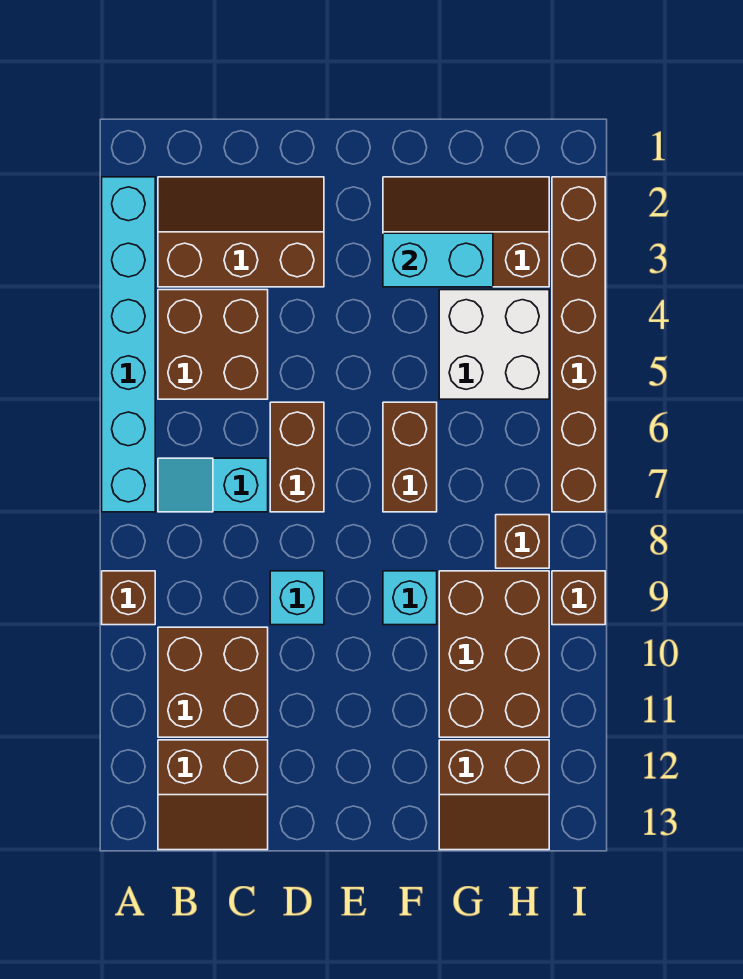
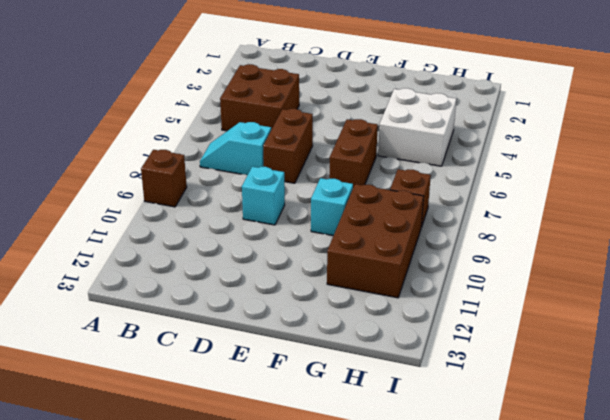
none -> cyan brick A2:A7 level 1
none -> brown slope B2:D3 level 1 top 3
none -> brown brick B10:C11 level 1

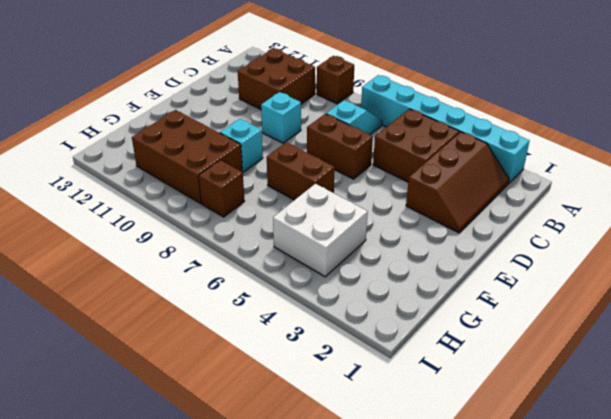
none -> brown slope B12:C13 level 1 top 12
none -> brown slope F2:H3 level 1 top 3
none -> brown slope G12:H13 level 1 top 12

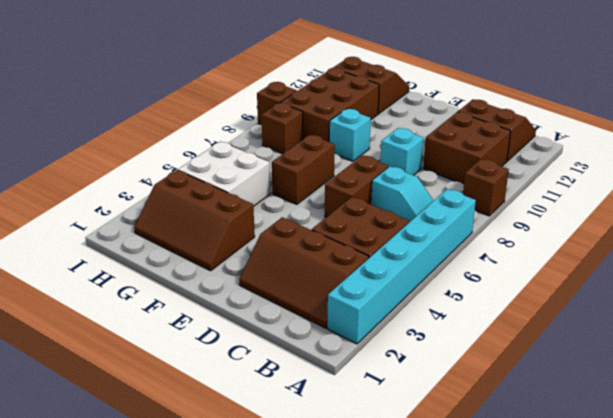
none -> brown brick I2:I7 level 1
none -> cyan brick F3:G3 level 2

